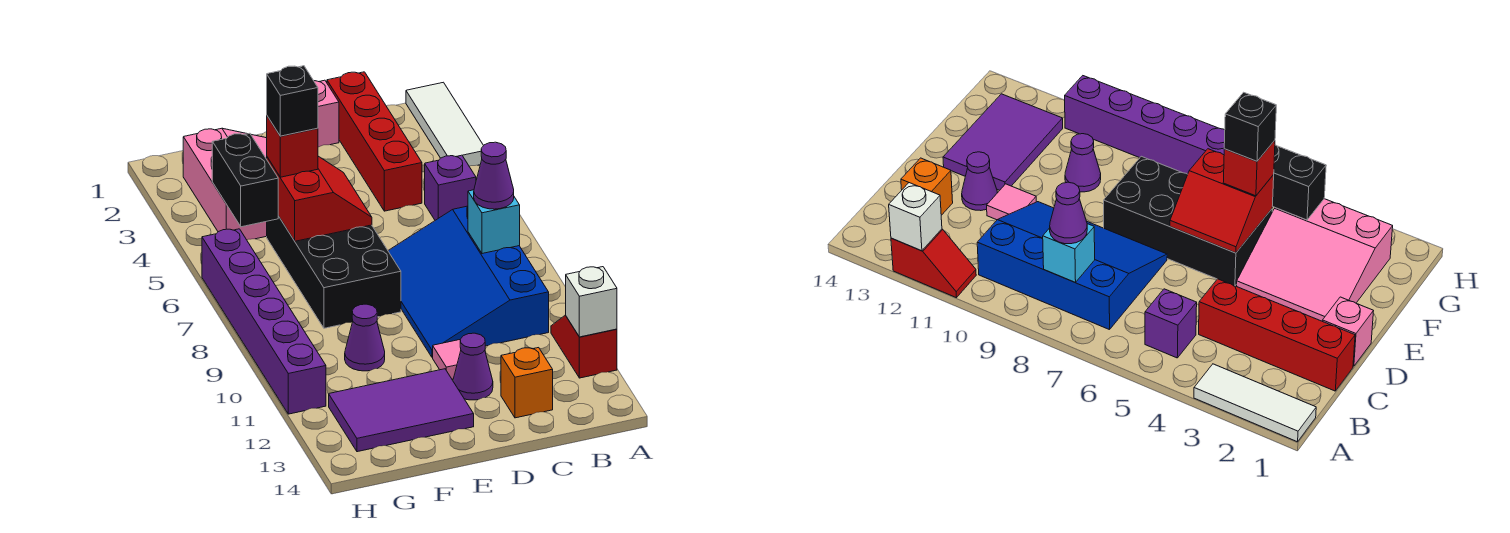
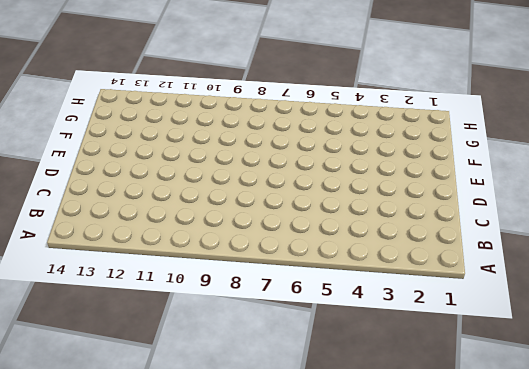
none -> white tile A1:A3 level 1
none -> red slope A11:A12 level 1 top 12
none -> purple brick B5 level 1

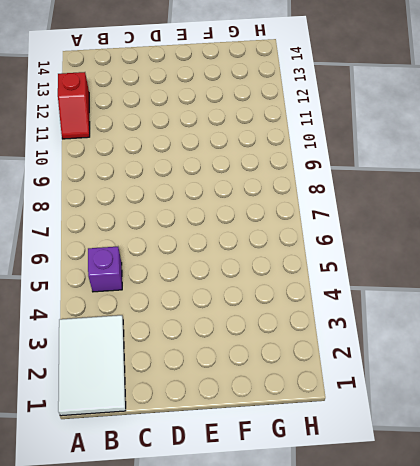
white tile A1:B3 level 1 -> white tile A1:A3 level 1
none -> blue slope B7:D10 level 1 top B
none -> red brick C1:C4 level 1
none -> orange brick C13 level 1

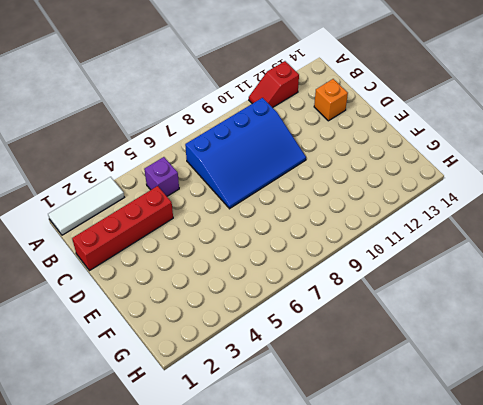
none -> pink brick D1 level 1
none -> pink tile D11 level 1
none -> purple cone D12 level 1

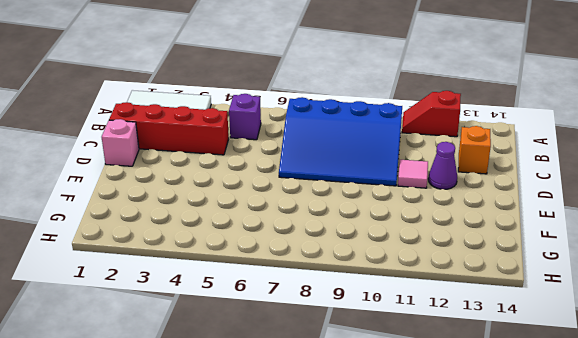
none -> pink slope E2:G4 level 1 top G
none -> black brick E5:F8 level 1
none -> purple tile E12:G13 level 1

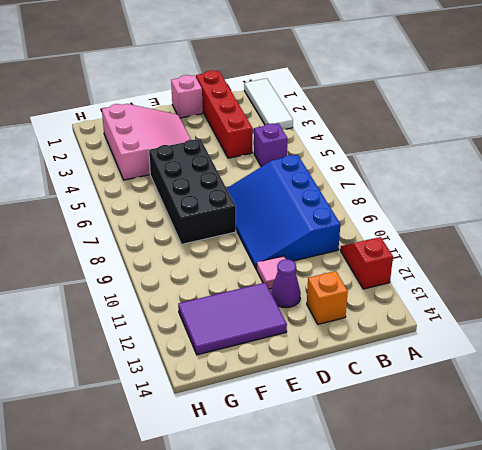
none -> purple cone F10 level 1
none -> purple brick H6:H11 level 1
none -> white brick A12 level 2

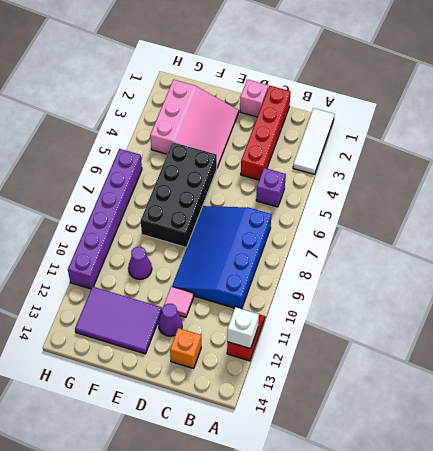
none -> cyan brick B8 level 2
none -> red slope E5:F6 level 2 top F
none -> black brick G4:G5 level 2

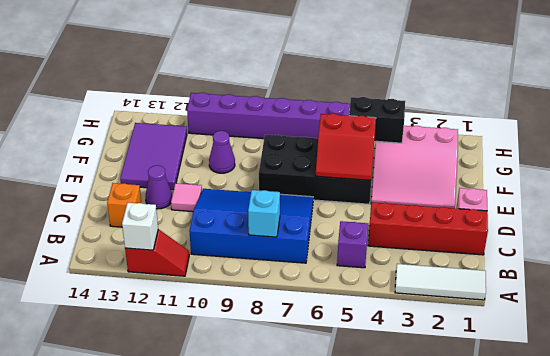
none -> purple cone B8 level 3
none -> red brick F5 level 3
none -> black brick F5 level 4

